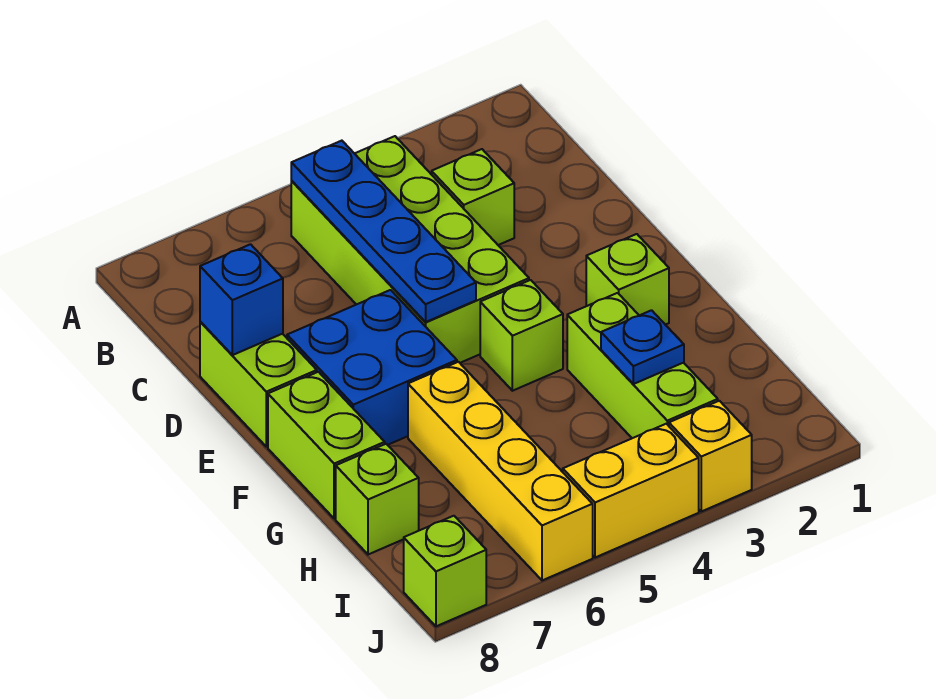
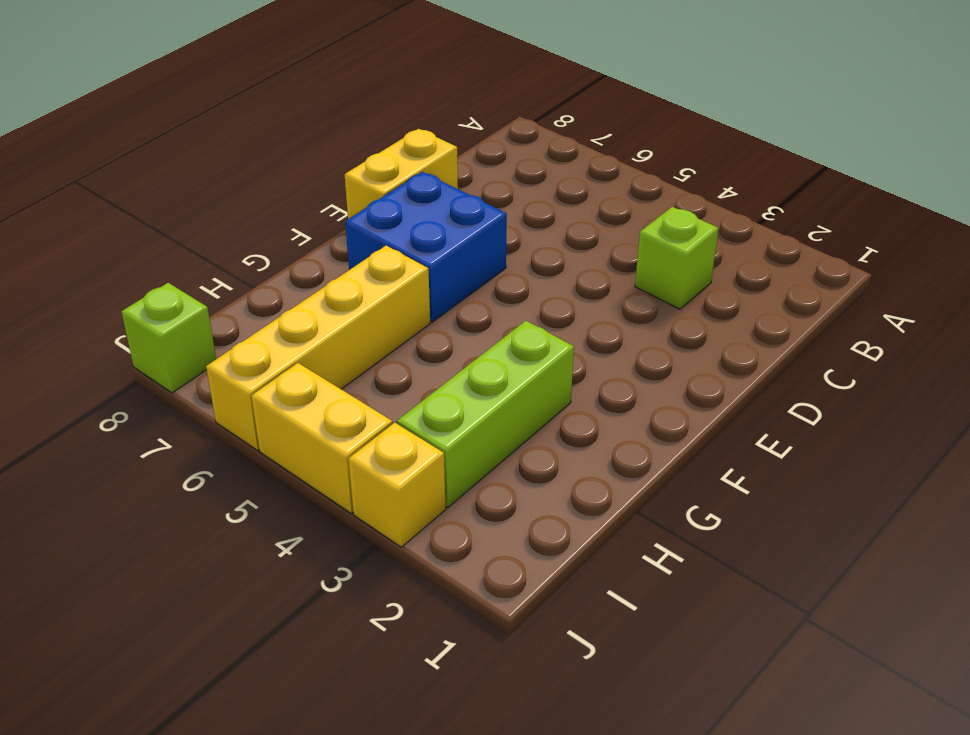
yellow brick D8:E8 level 1 -> lime brick D8:E8 level 1
none -> lime brick B4:E5 level 1
none -> lime brick F2 level 1
none -> lime brick F4 level 1

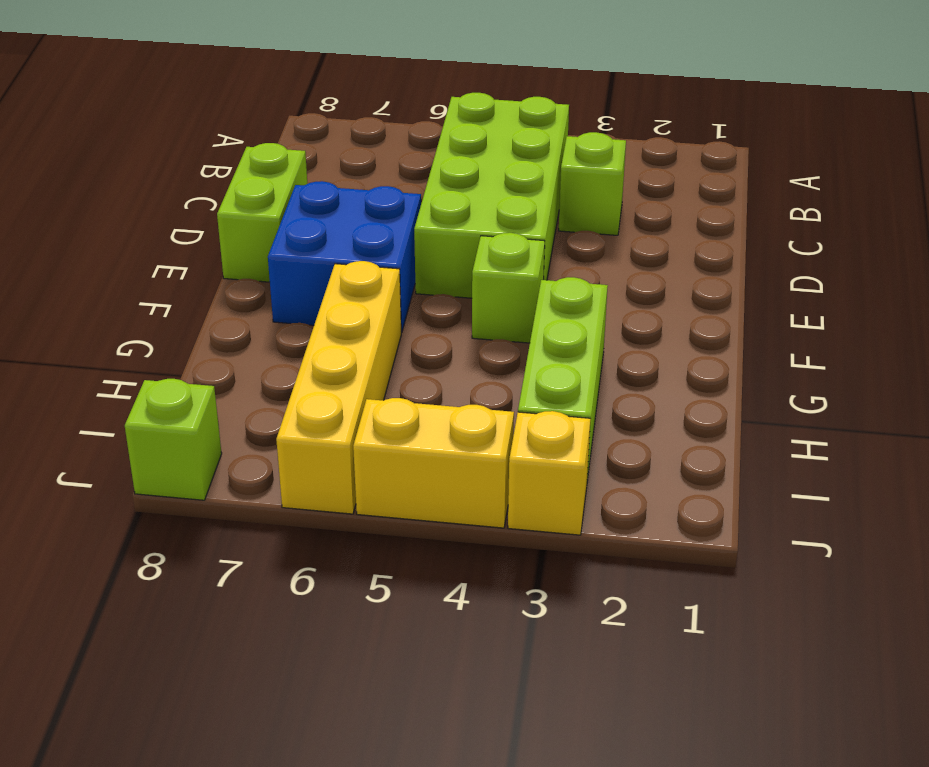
none -> lime brick F2 level 1
none -> lime brick F8:G8 level 1
none -> lime brick H8 level 1

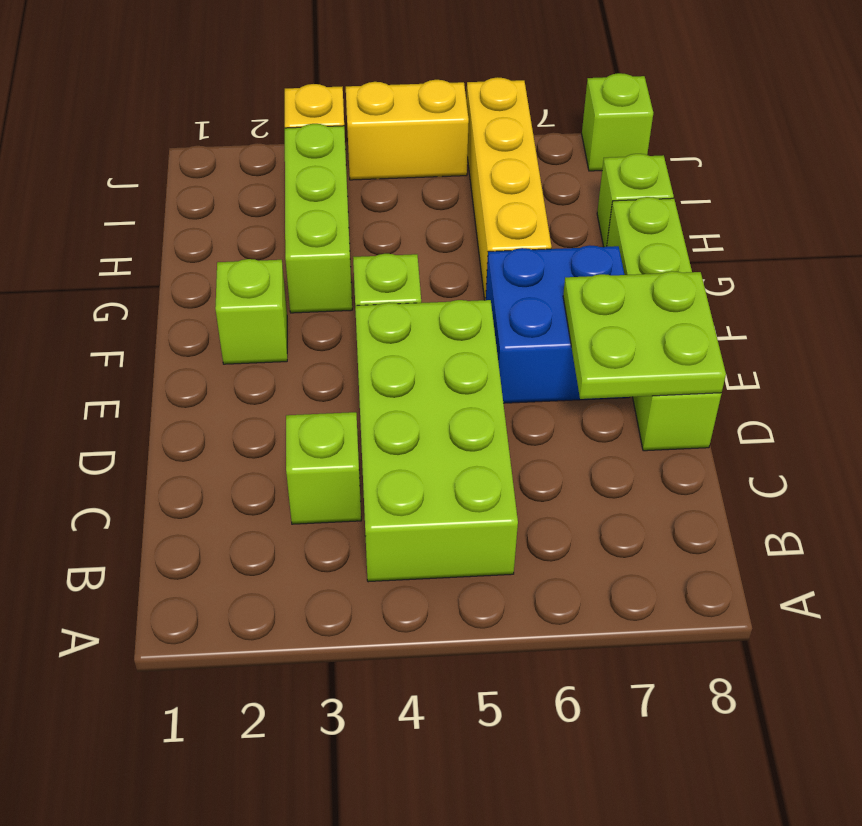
lime plate D7:E8 level 2 -> blue brick D8 level 2
none -> blue plate B5:E5 level 2
none -> blue plate H3 level 2

